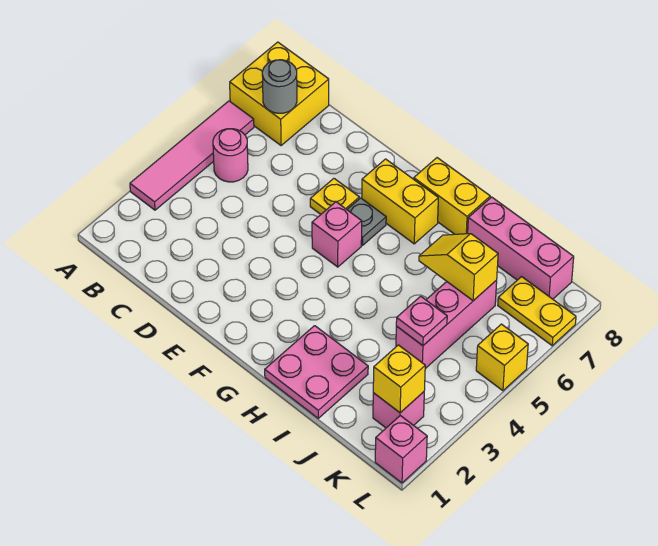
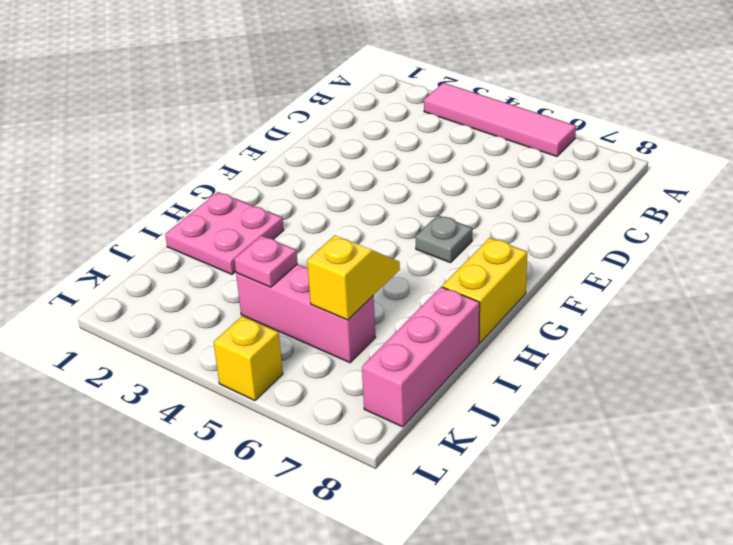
none -> yellow brick A7:B8 level 1
none -> pink round brick B5 level 1
none -> yellow plate E6 level 1

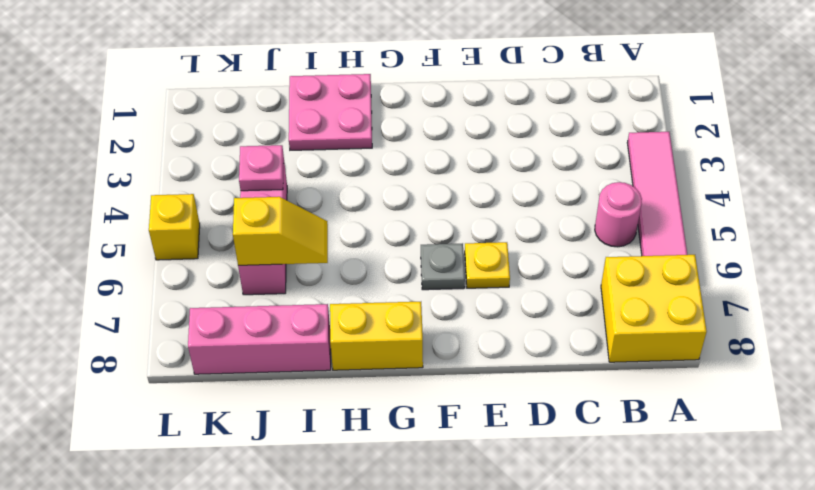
none -> pink brick F5 level 1
none -> yellow brick F7:G7 level 1
none -> pink brick K2 level 1

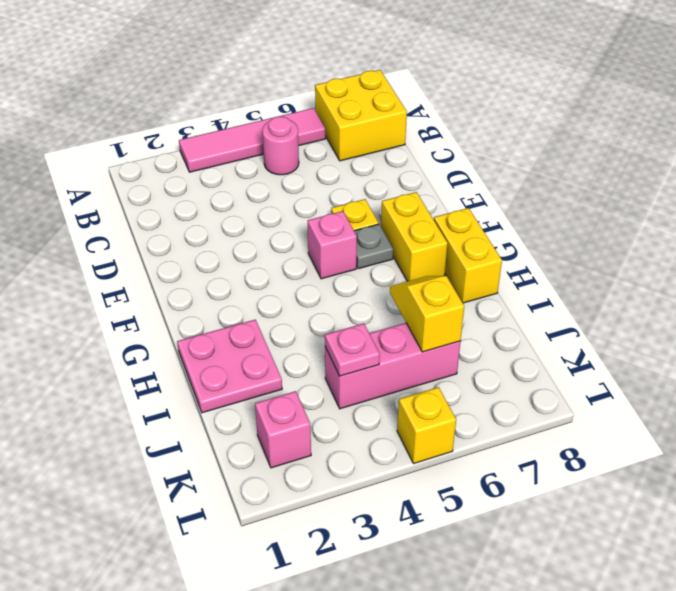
none -> pink brick I8:K8 level 1
none -> yellow plate K7:L7 level 1
none -> pink brick L1 level 1

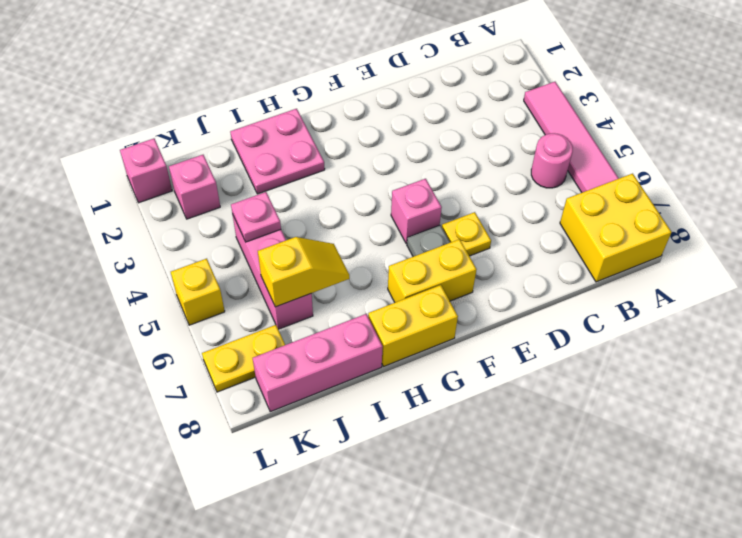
none -> grey round brick B7 level 2
none -> yellow brick K2 level 2

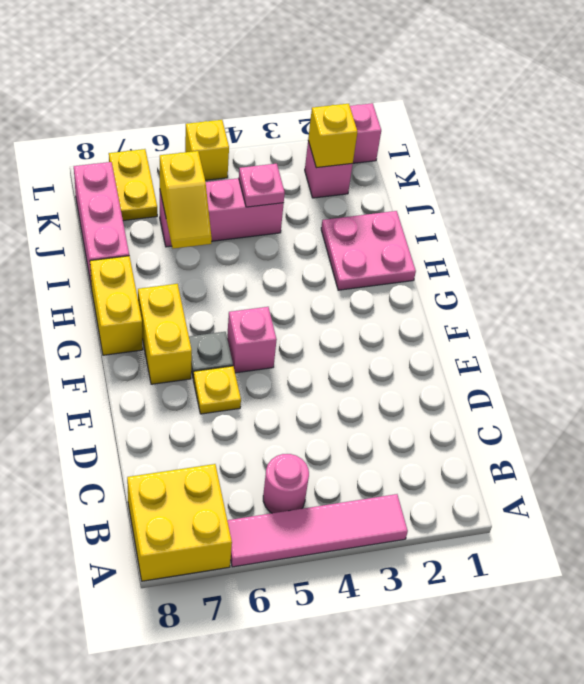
none -> grey round brick B7 level 2

